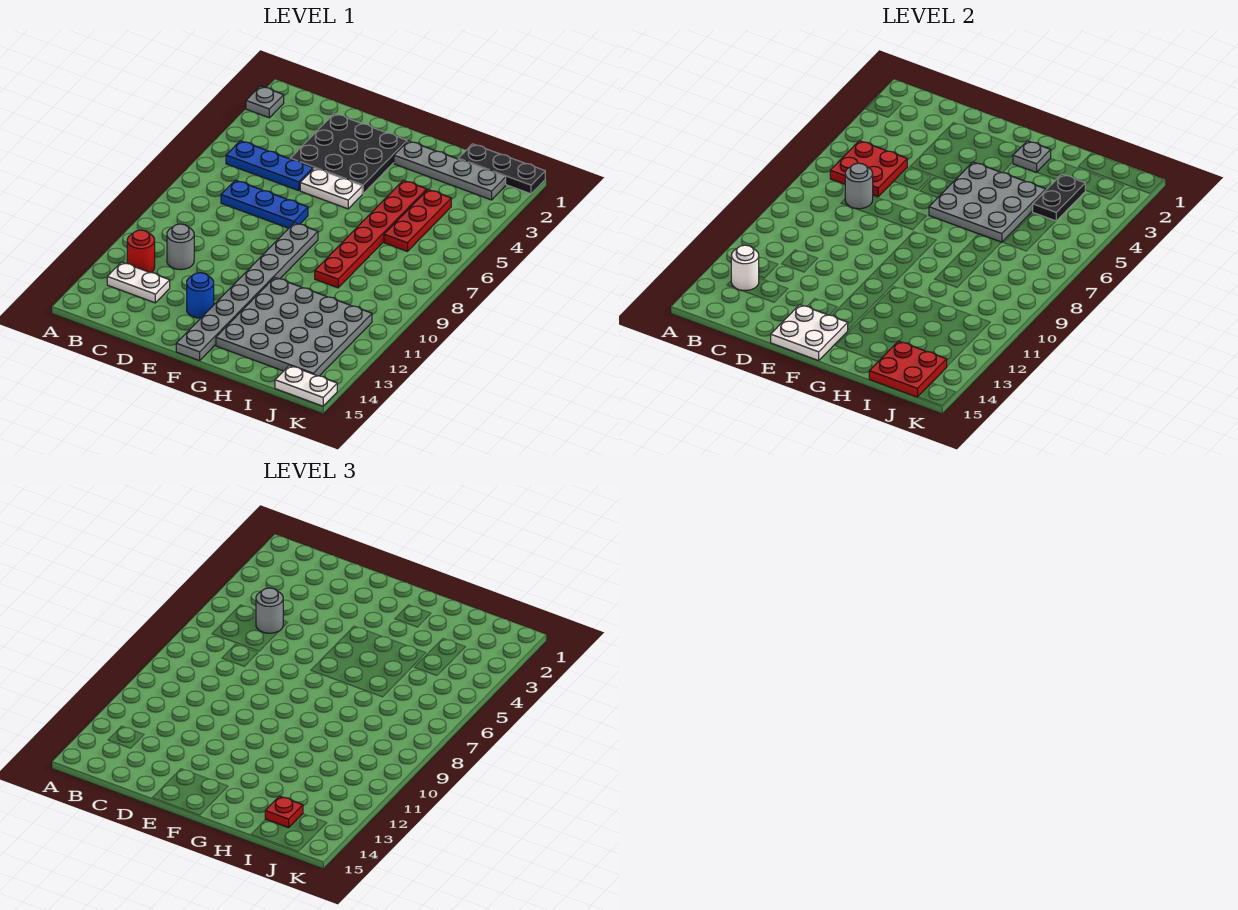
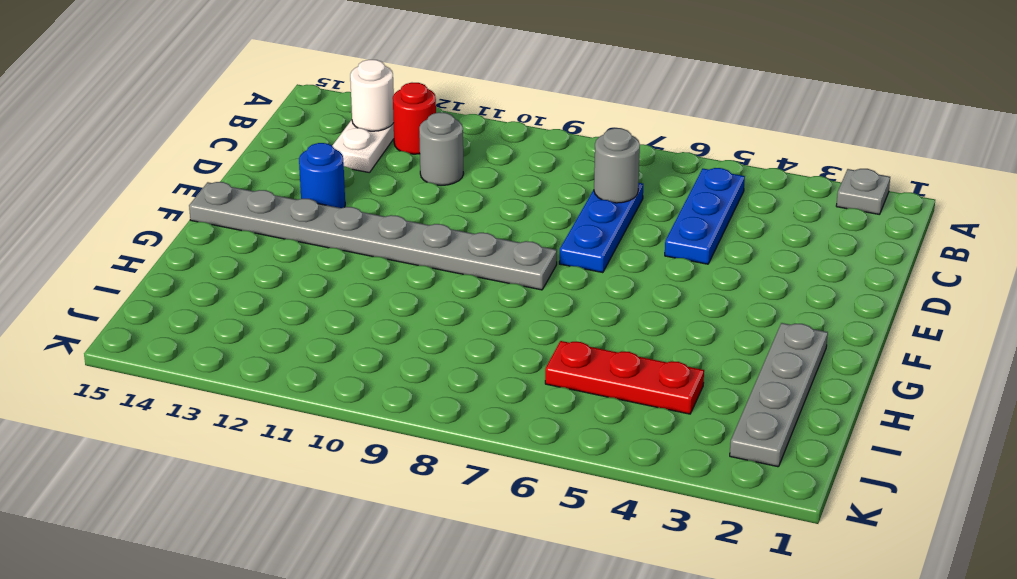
none -> black plate D2:F4 level 1
none -> white plate E5:F5 level 1
none -> grey plate G11:J14 level 1

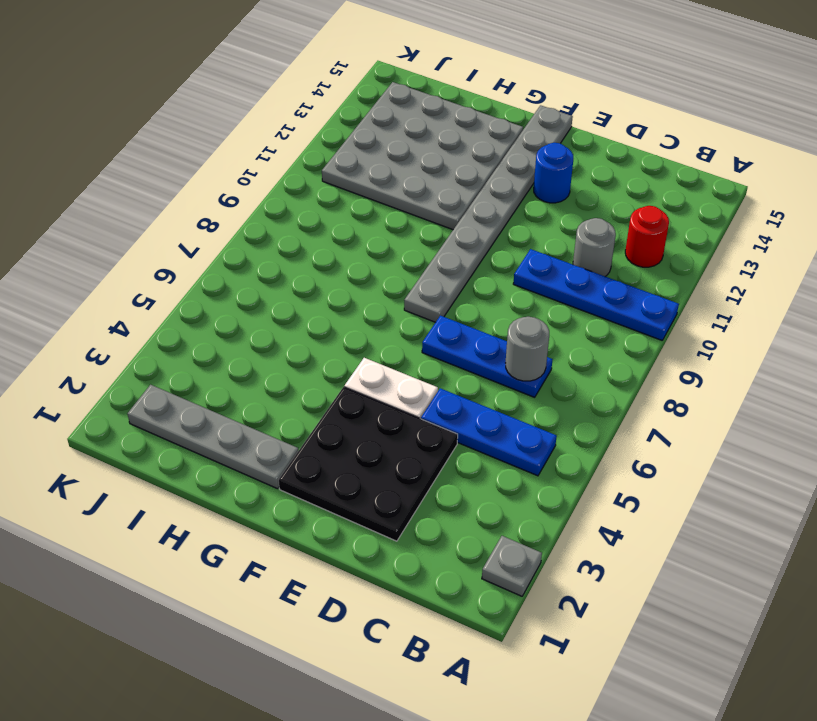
blue plate A10:D10 level 1 -> none
none -> white plate B13:C13 level 1
none -> red plate H4:H9 level 1
none -> black plate I1:K1 level 1

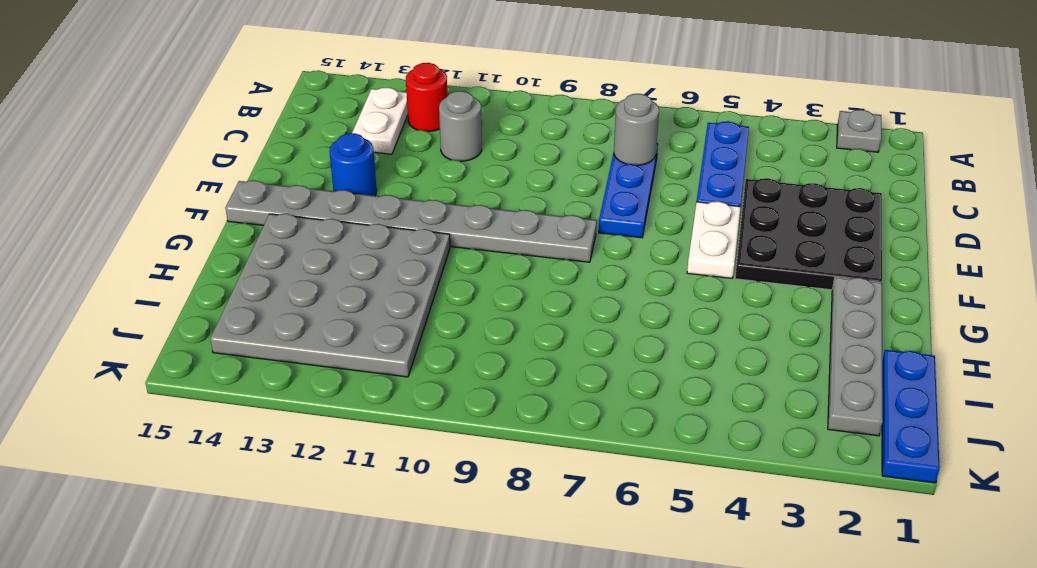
blue plate I1:K1 level 1 -> black plate I1:K1 level 1
none -> red plate H4:H9 level 1
none -> red plate I4:I6 level 1
none -> white plate J15:K15 level 1

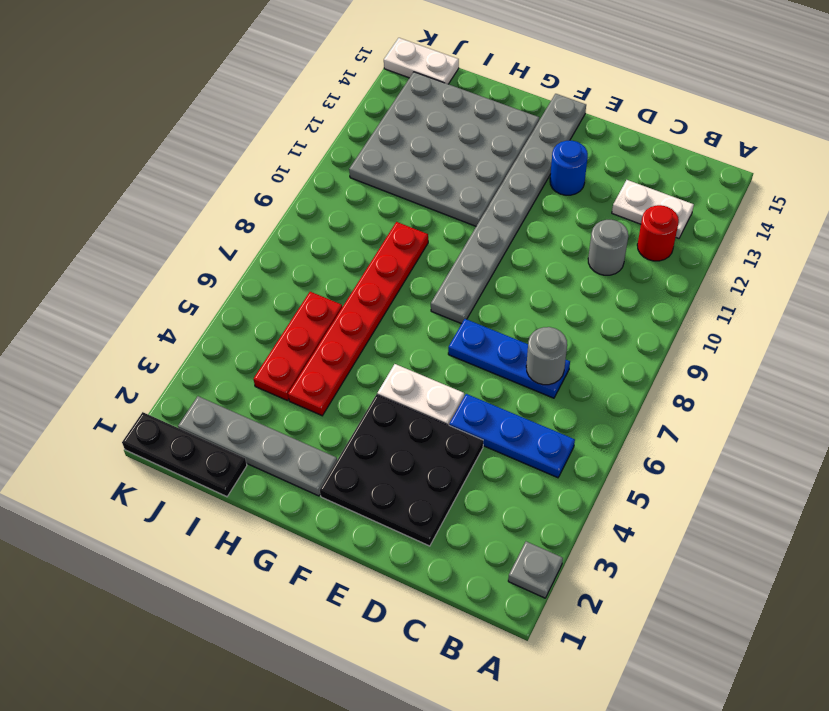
none -> red plate B5:C6 level 2
none -> white round brick B13 level 2
none -> white plate E14:F15 level 2

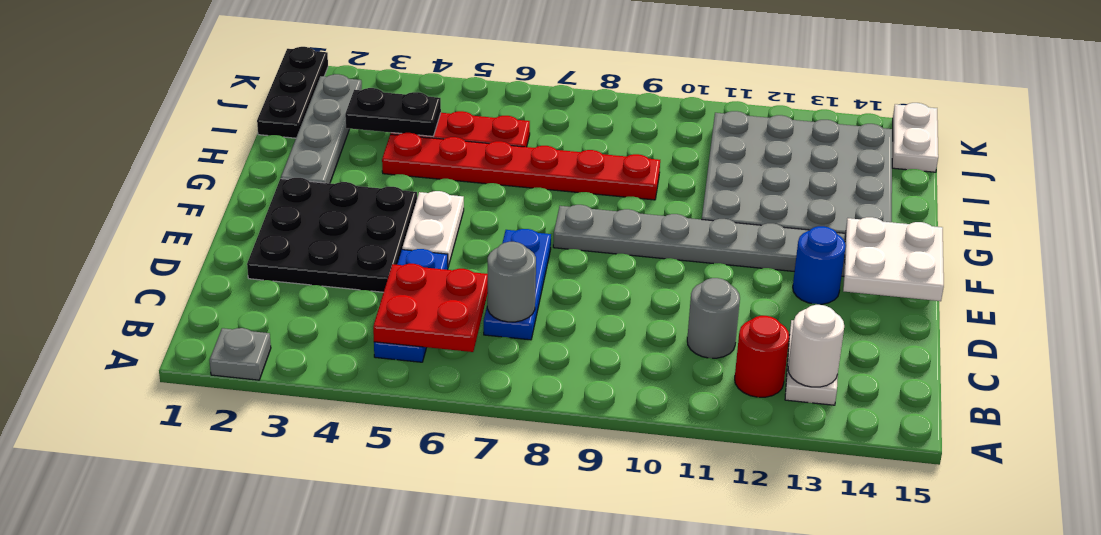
none -> grey plate F4:H6 level 2
none -> grey plate G2 level 2
none -> red plate I14:J15 level 2

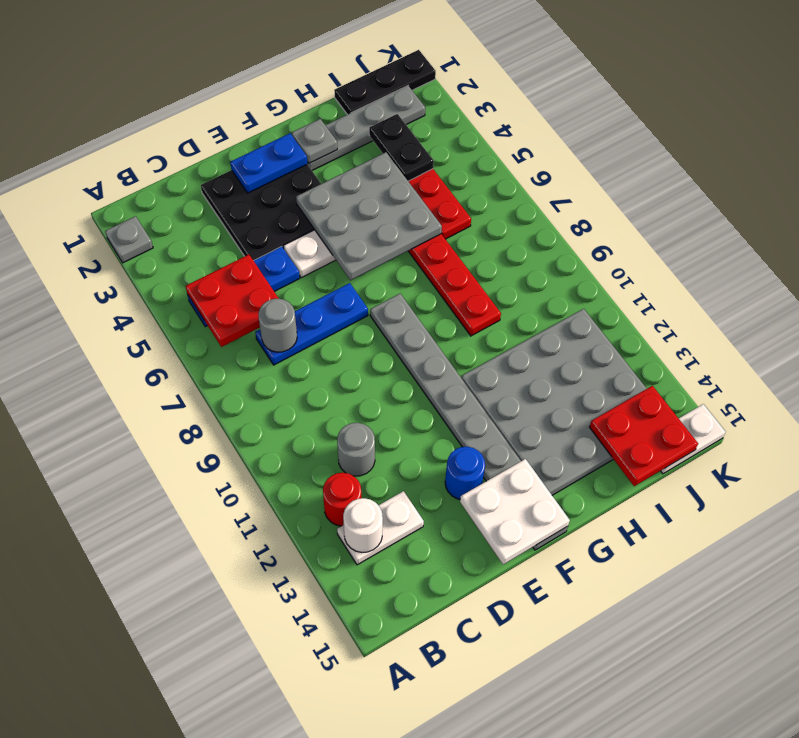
blue plate E2:F2 level 2 -> none
none -> grey round brick C5 level 3
none -> red plate I14 level 3

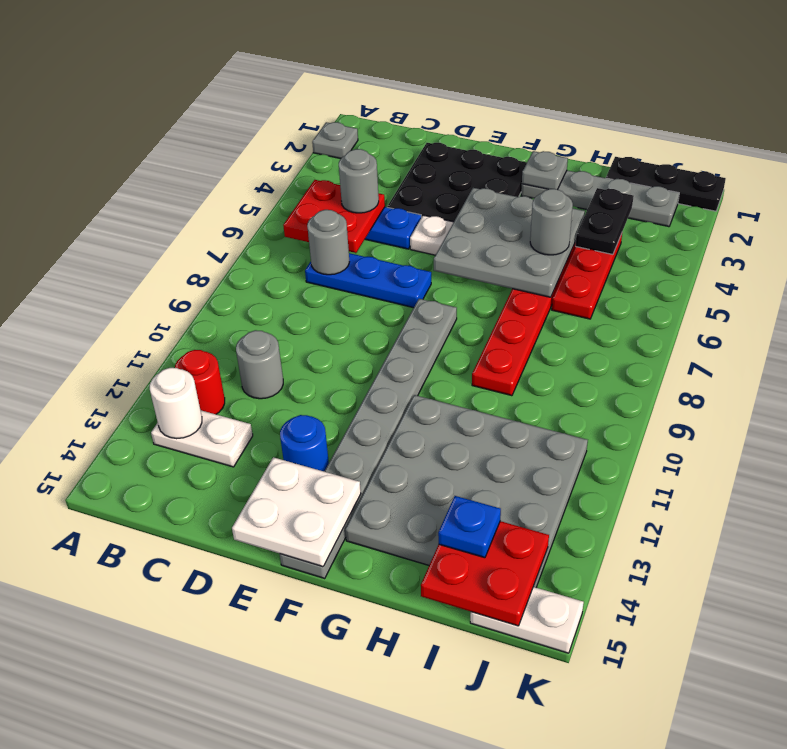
grey round brick H5 level 3 -> none
blue plate I14 level 3 -> red plate I14 level 3

